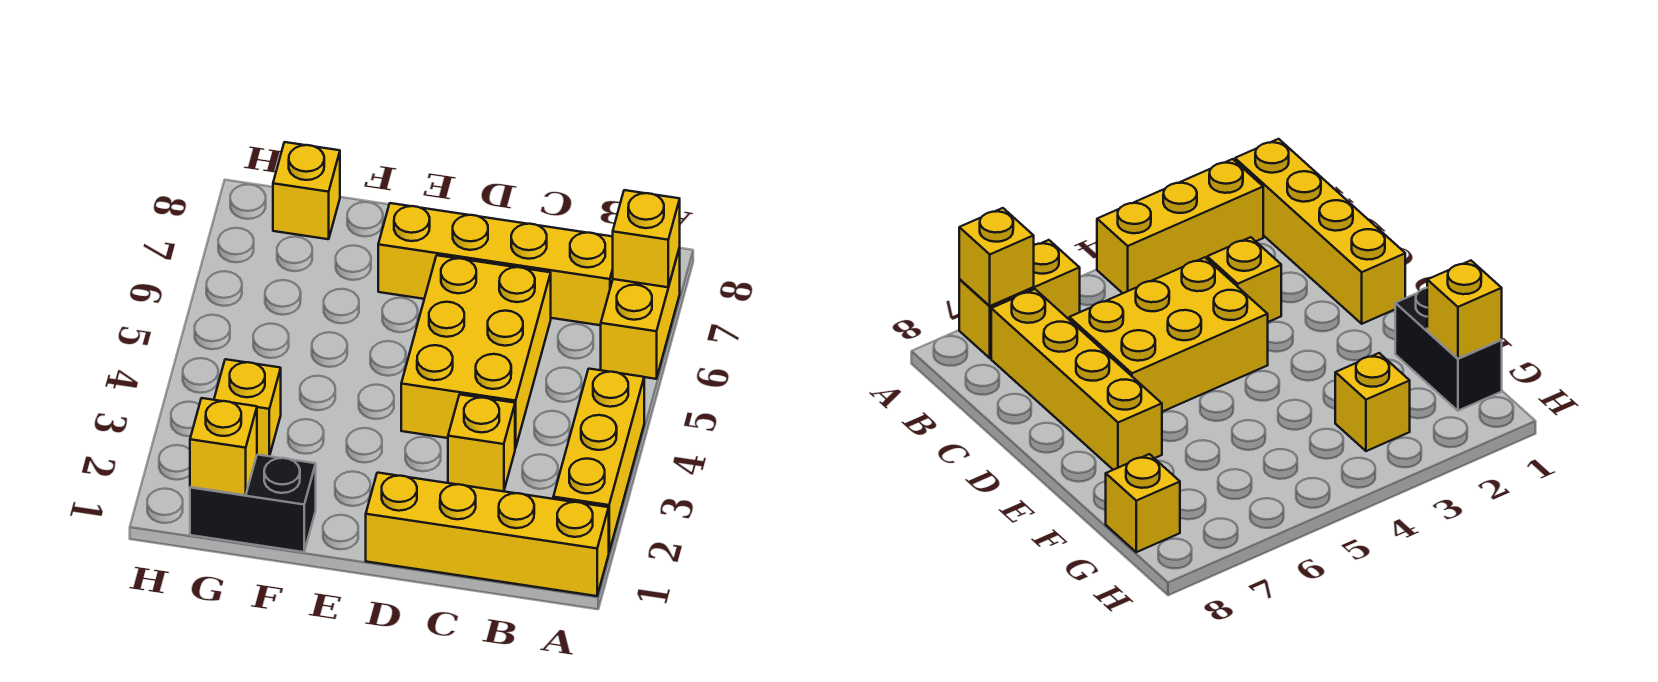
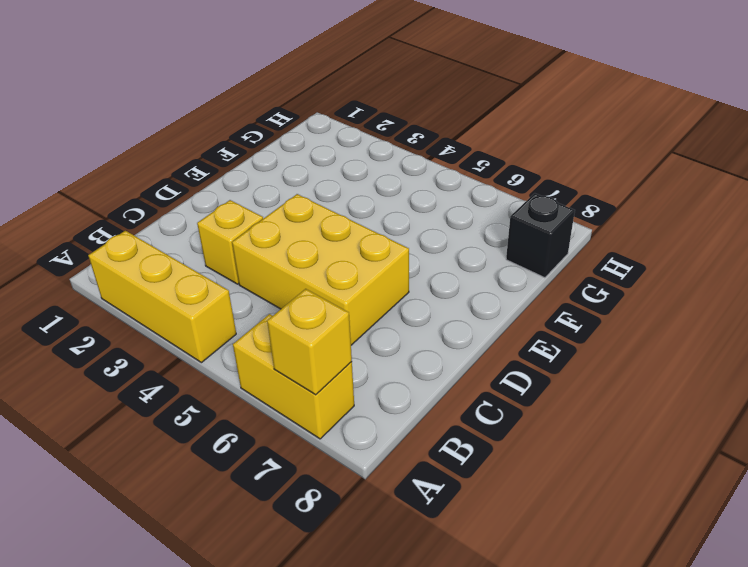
black brick G8 level 1 -> yellow brick G8 level 1
none -> yellow brick A1:D1 level 1
none -> yellow brick B7:E7 level 1

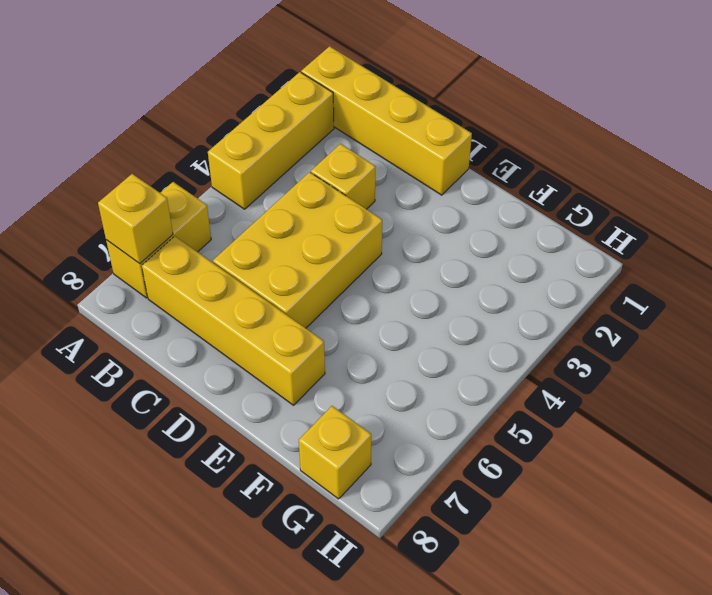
none -> black brick F1:G1 level 1
none -> yellow brick G3 level 1

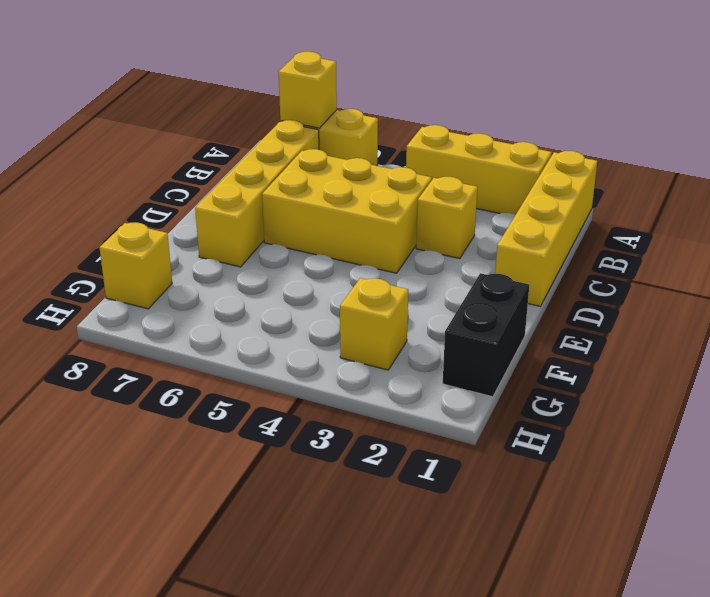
none -> yellow brick G1 level 2

